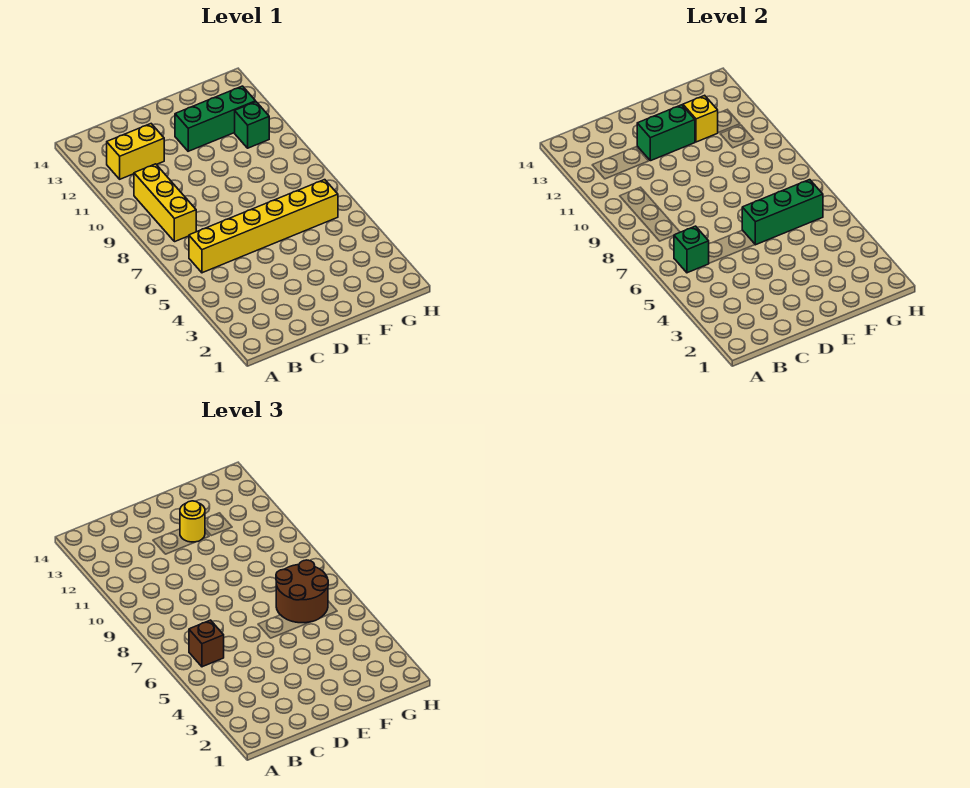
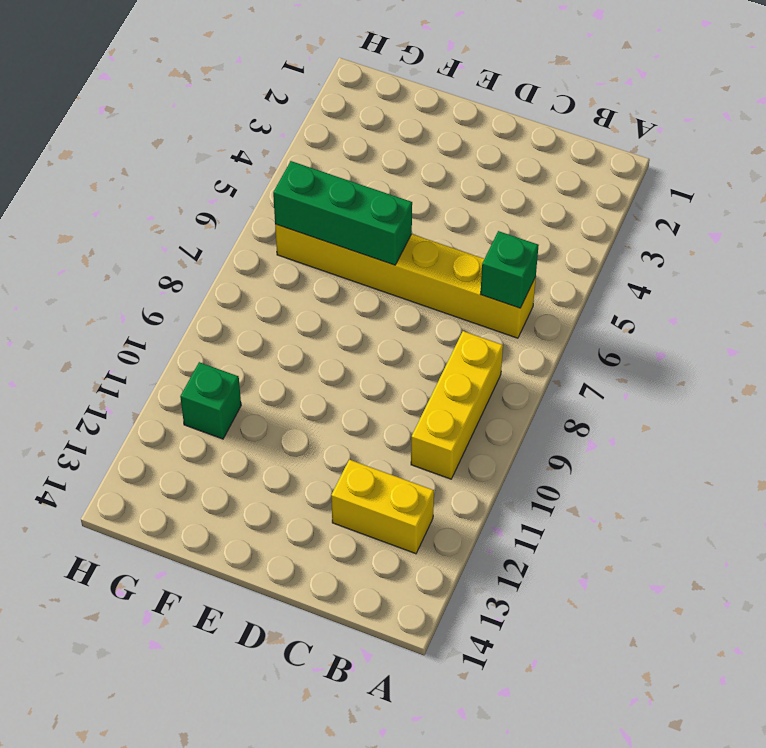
none -> green brick E12:G12 level 1
none -> green brick D12:E12 level 2
none -> yellow brick F12 level 2

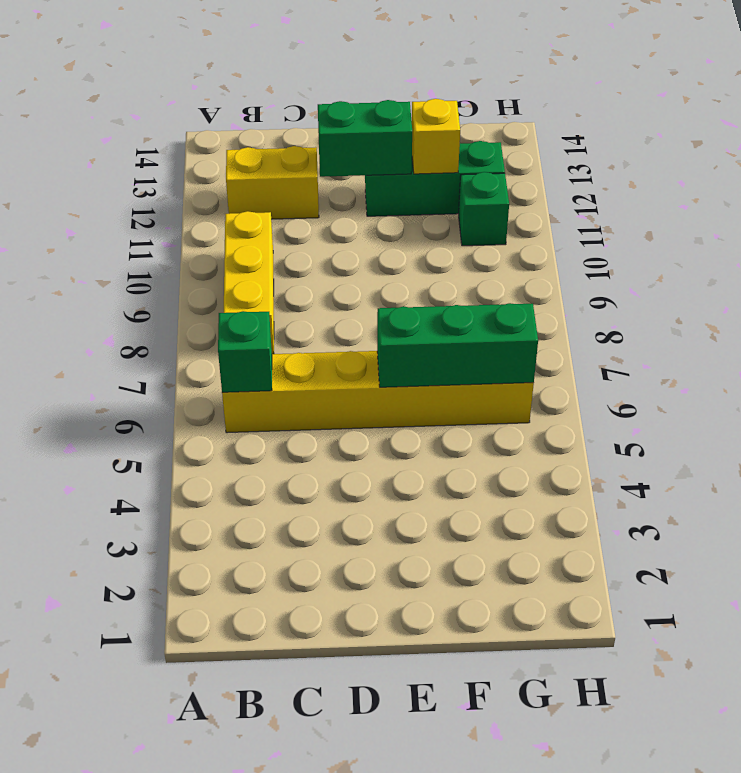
none -> brown brick B6 level 3
none -> yellow round brick E12 level 3
none -> brown round brick F6:G7 level 3

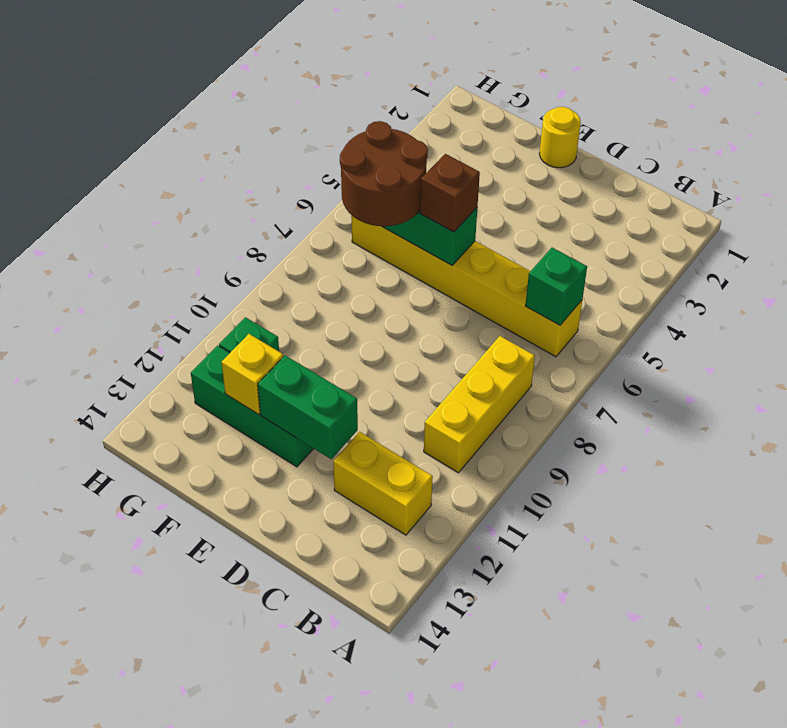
yellow round brick E1 level 1 -> yellow round brick E12 level 3
brown brick E6 level 3 -> brown brick B6 level 3

